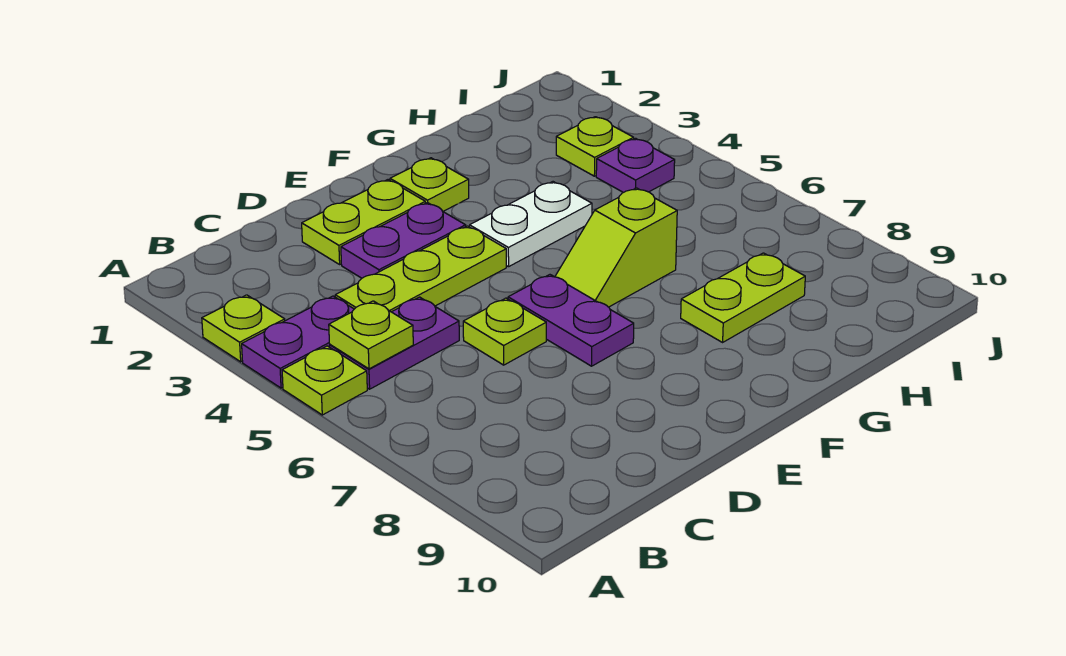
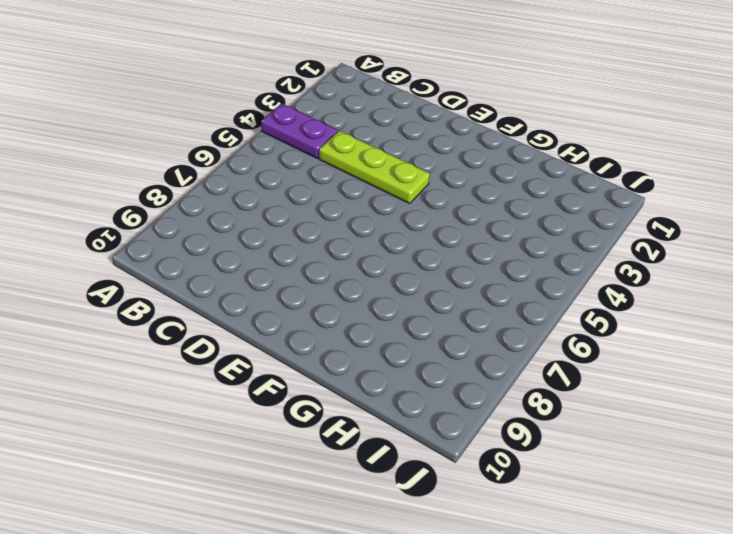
none -> lime plate A3 level 1
none -> lime plate A5 level 1
none -> purple plate B5:C5 level 1

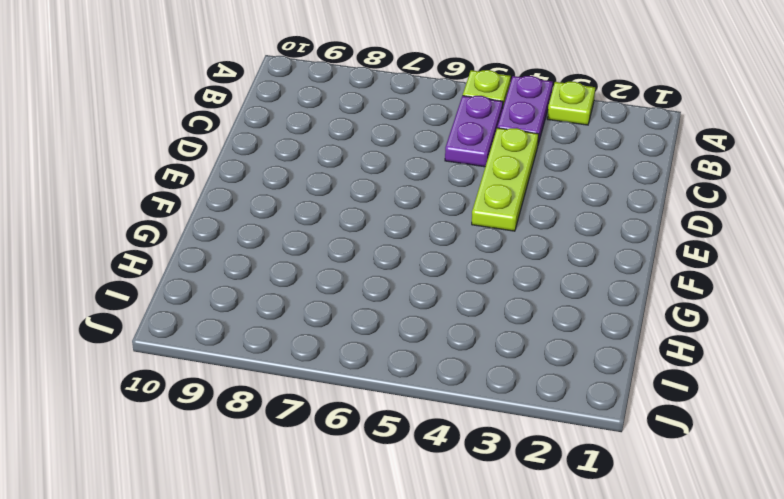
none -> lime plate D2:E2 level 1
none -> purple plate D3:E3 level 1
none -> lime plate D6 level 1

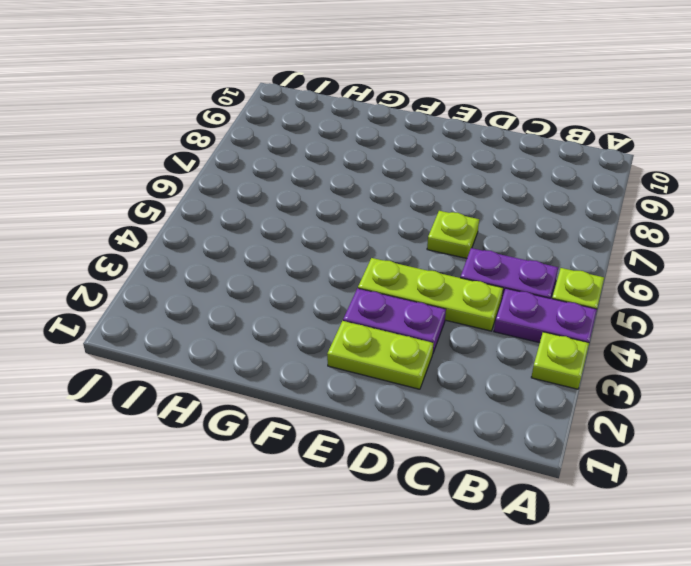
none -> purple plate E6:E7 level 1
none -> lime plate F2 level 1
none -> white plate F4:G4 level 1

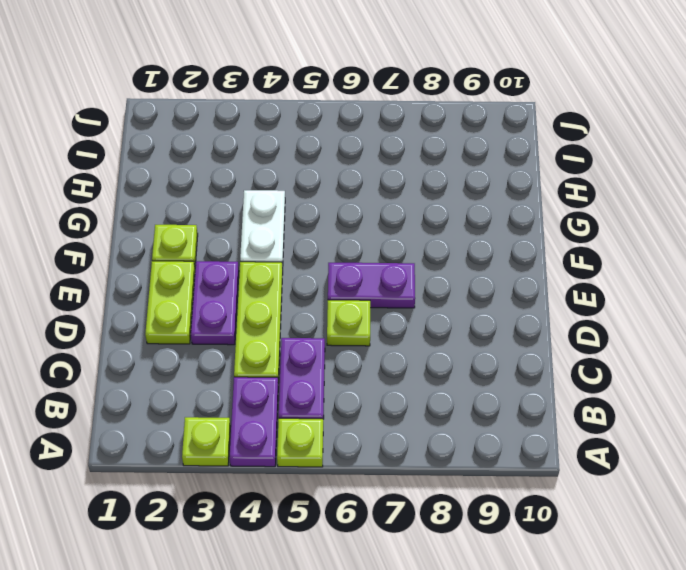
none -> lime slope F6:G6 level 1 top G
none -> lime plate G8:H8 level 1
none -> lime plate I3 level 1

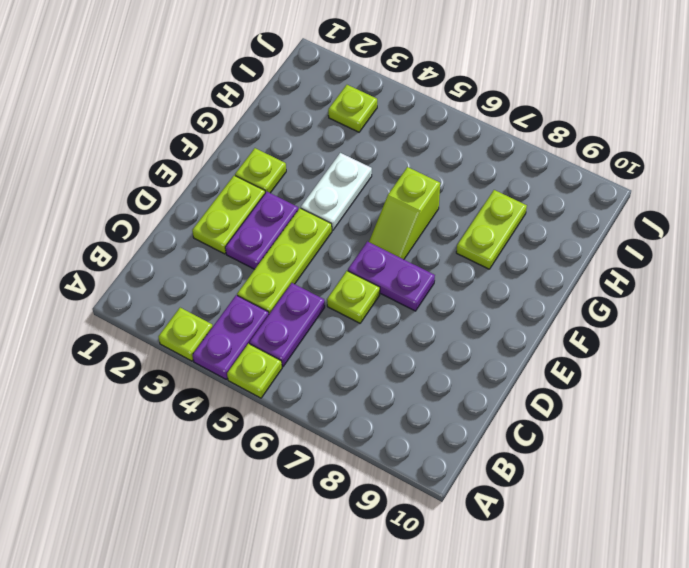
none -> purple plate I4 level 1
none -> lime plate B5 level 2

